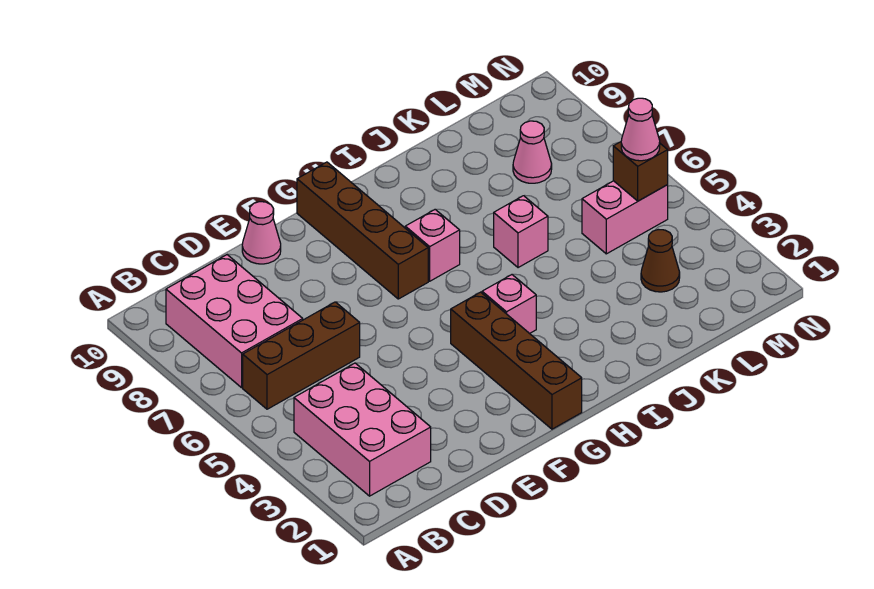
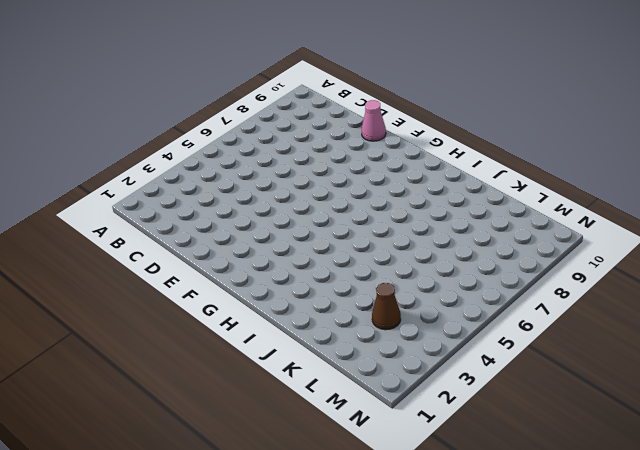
none -> pink brick B2:C4 level 1
none -> brown brick B6:D6 level 1
none -> pink brick B7:C9 level 1

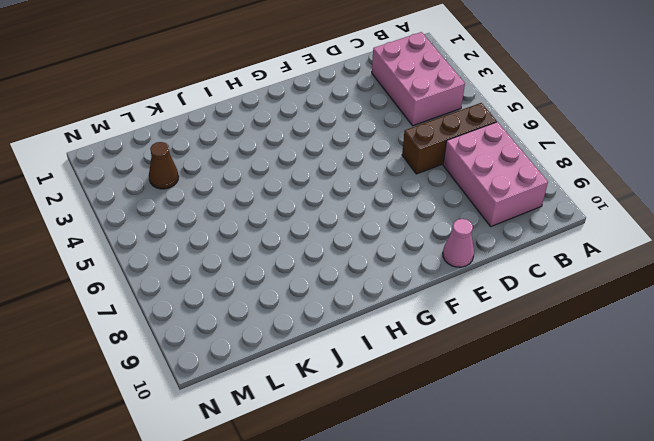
none -> brown brick G1:G4 level 1
none -> brown brick G7:G10 level 1
none -> pink brick H4 level 1

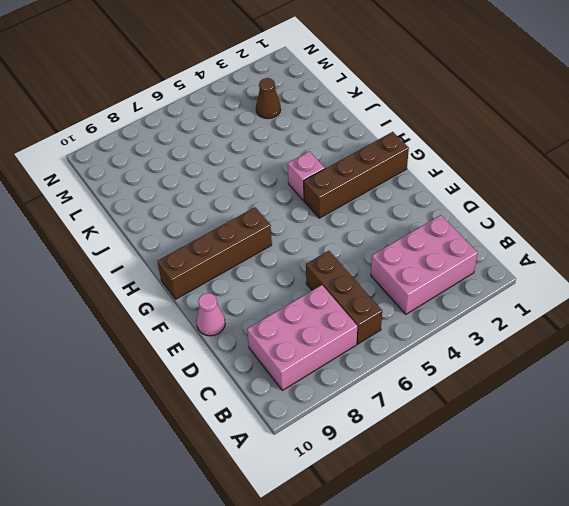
none -> pink brick H7 level 1
none -> pink brick J6 level 1
none -> pink brick L5:M5 level 1

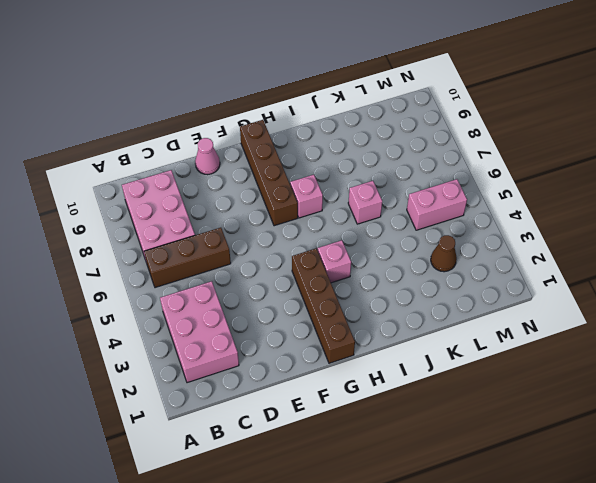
none -> pink cone L8 level 1
none -> brown brick M5 level 2
none -> pink cone M5 level 3

